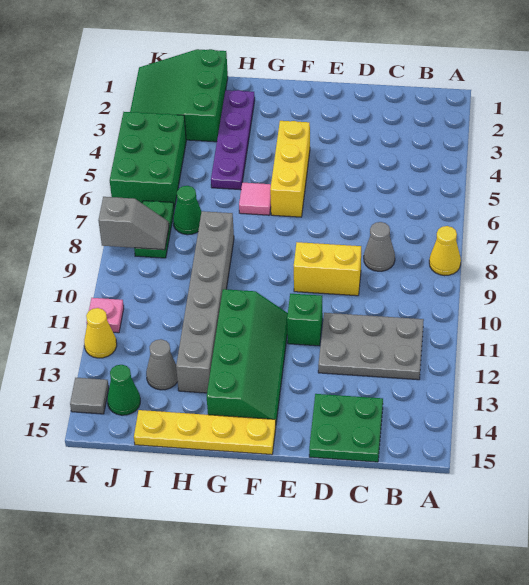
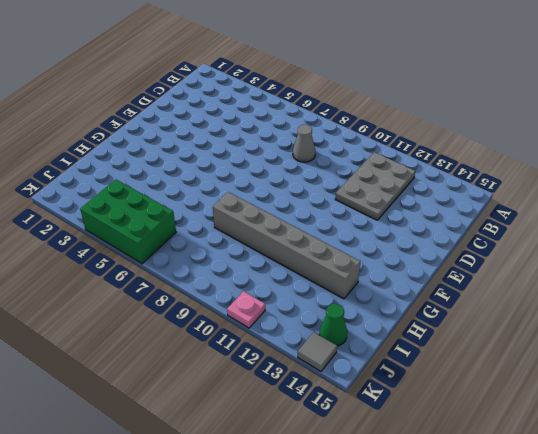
none -> yellow cone A8 level 1
none -> green plate C14:D15 level 1
none -> yellow brick D9:E9 level 1

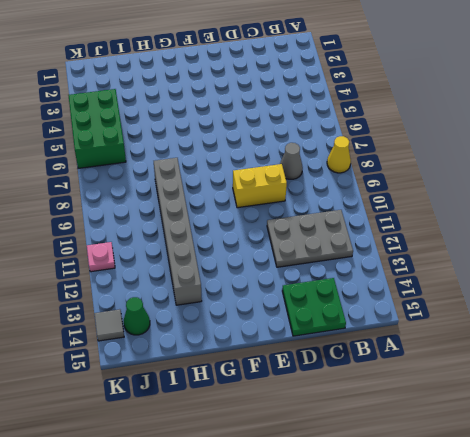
none -> green brick E11 level 1
none -> yellow brick F4:F6 level 1
none -> green slope F11:G14 level 1 top G

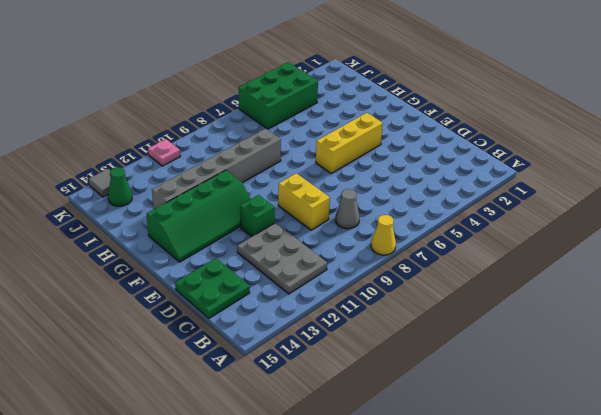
none -> yellow plate F15:I15 level 1
none -> pink tile G6 level 1
none -> purple plate H2:H5 level 1

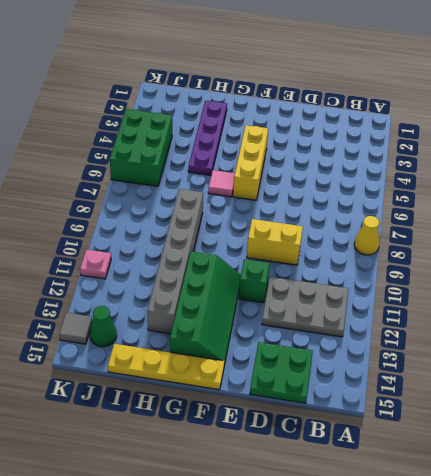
none -> grey cone C8 level 1
none -> green slope I1:K3 level 1 top I
none -> green cone I7 level 1

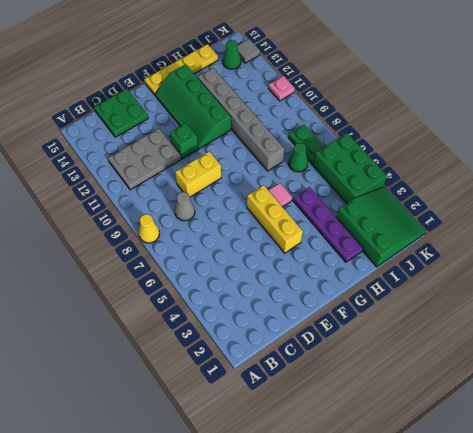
none -> grey cone I13 level 1
none -> yellow cone K12 level 1
none -> grey slope J8:K8 level 2 top K

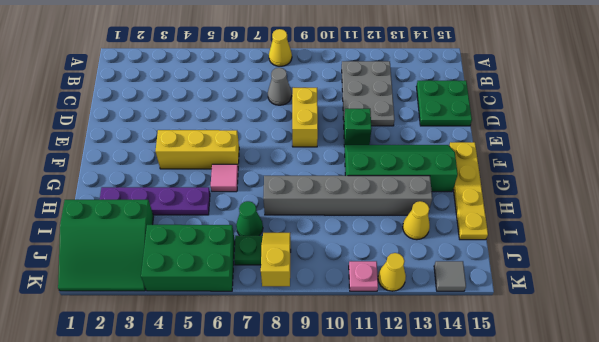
yellow cone I13 level 1 -> grey cone I13 level 1
yellow slope J8:K8 level 2 top K -> grey slope J8:K8 level 2 top K
none -> green cone J14 level 1

